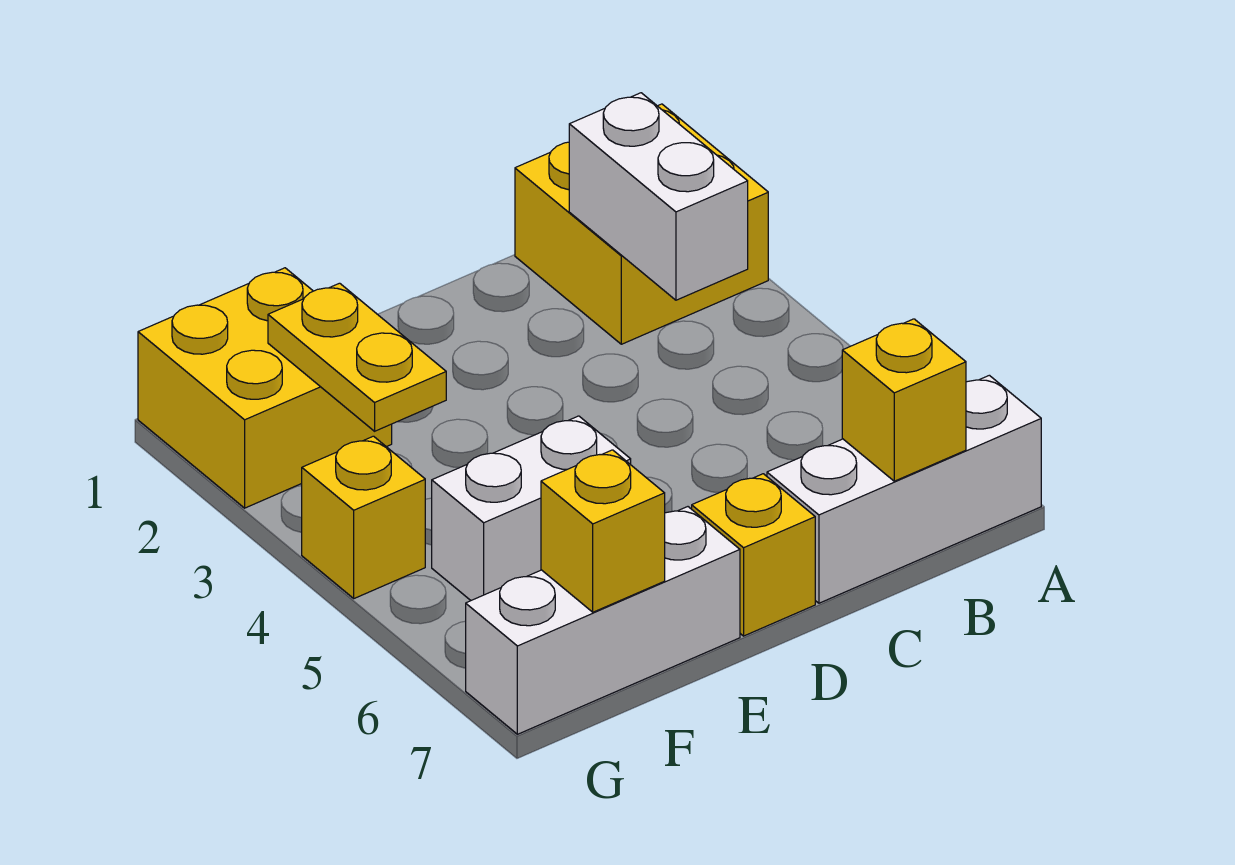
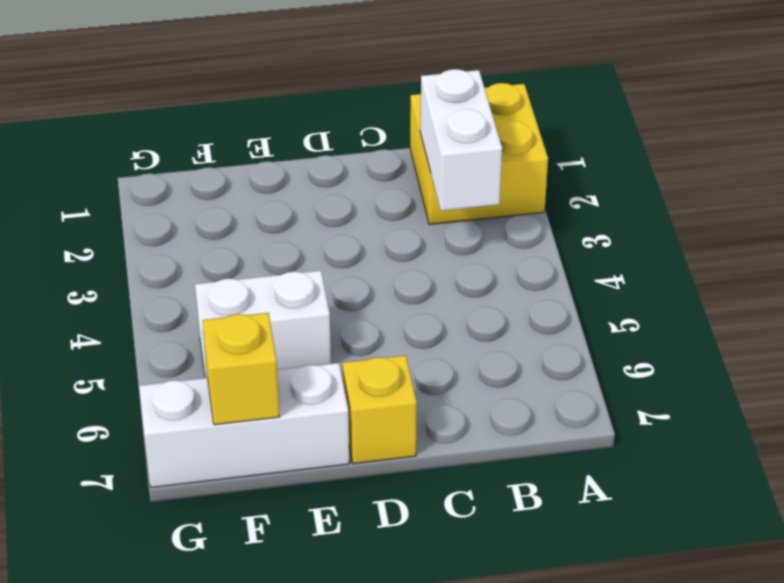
none -> white brick A7:C7 level 1
none -> yellow brick F1:G2 level 1

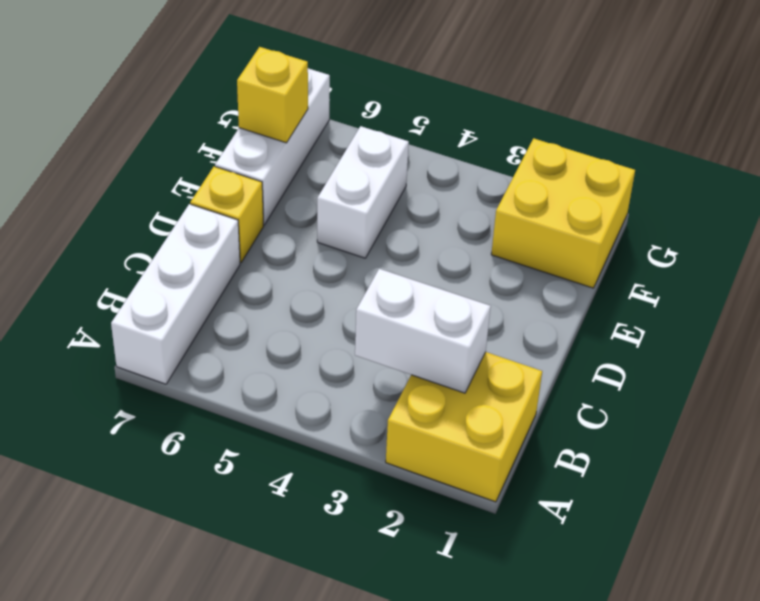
none -> yellow brick G4 level 1
none -> yellow brick B7 level 2

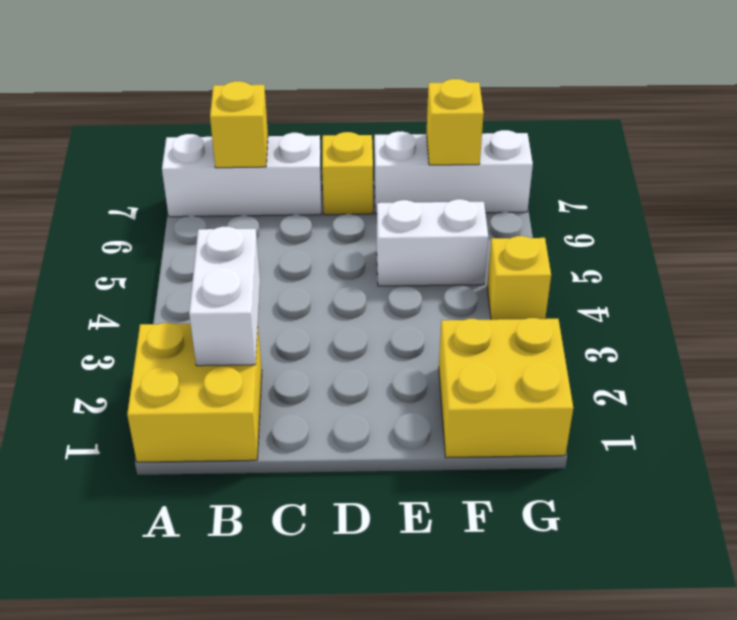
none -> yellow plate F2:F3 level 2

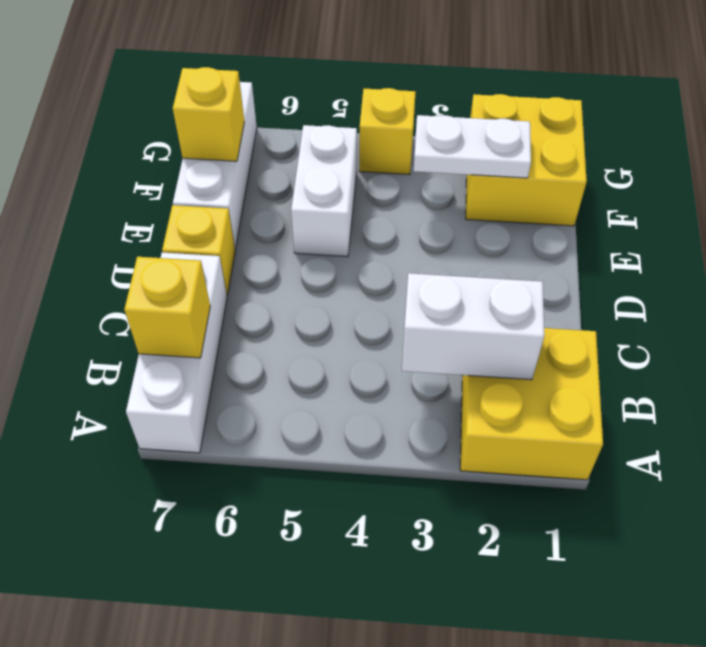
white plate F2:F3 level 2 -> yellow plate F2:F3 level 2

